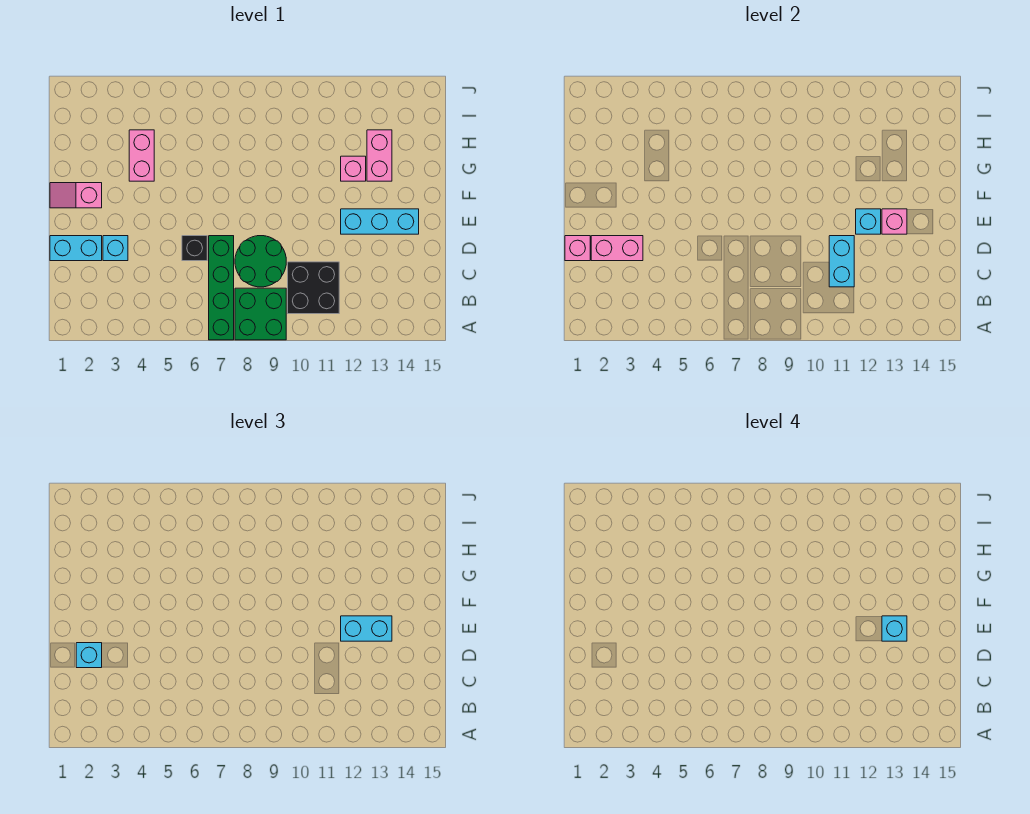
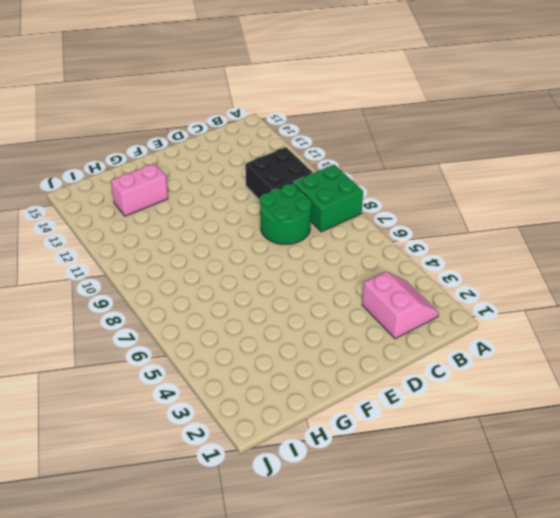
pink slope B2:C3 level 1 top C -> none
none -> green brick A7:D7 level 1
none -> cyan brick D1:D2 level 1
none -> cyan brick D3 level 1

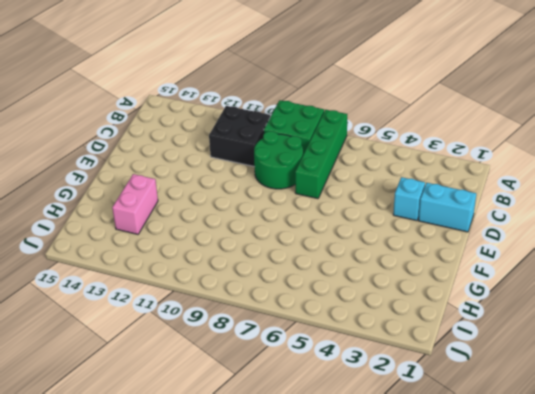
none -> black brick D6 level 1
none -> cyan brick E12:E14 level 1
none -> pink slope F1:F2 level 1 top 2

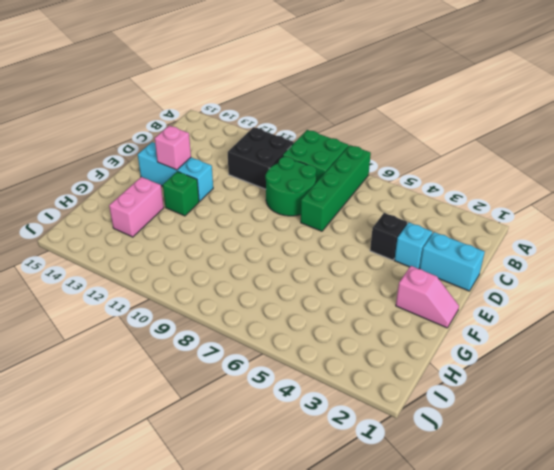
black brick D4 level 1 -> black brick D6 level 1
green brick F12 level 1 -> none
none -> pink brick G4:H4 level 1
none -> pink brick G12 level 1
none -> cyan brick C11:D11 level 2

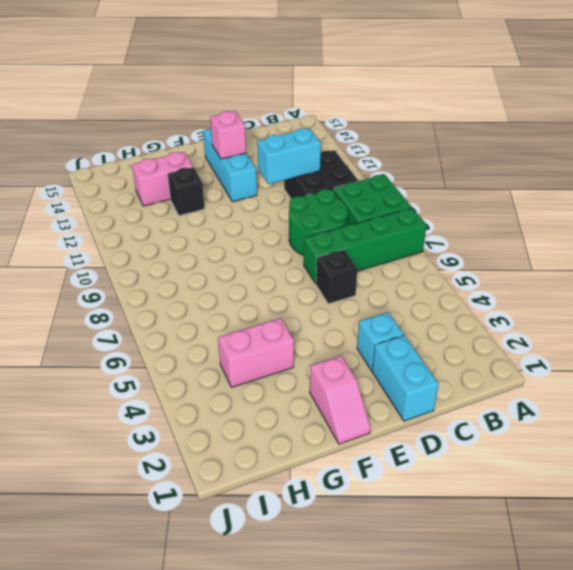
black brick G12 level 1 -> pink brick G12 level 1
none -> pink brick D1 level 2
none -> pink brick D2:D3 level 2
none -> cyan brick E12 level 2

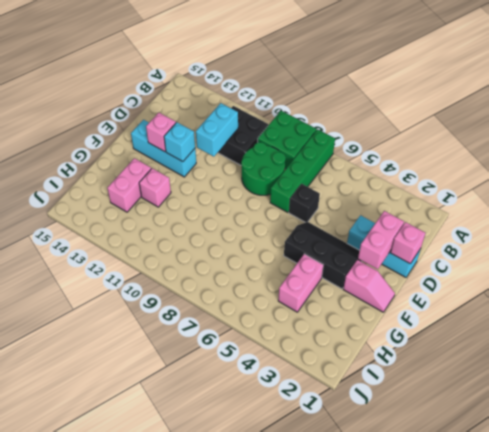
pink brick D2:E2 level 2 -> pink brick D2:D3 level 2
black slope E3:F5 level 1 top F -> none
none -> cyan brick D2 level 3
none -> cyan brick E12:E13 level 3
none -> cyan brick E13 level 4

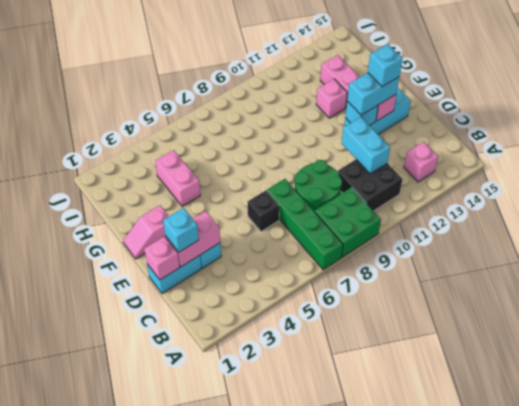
pink brick B13 level 1 -> none

